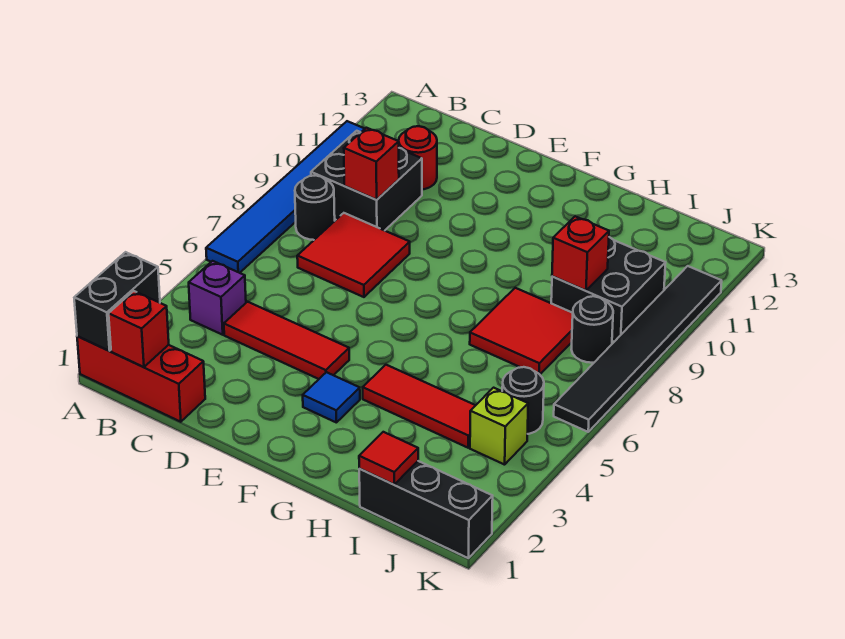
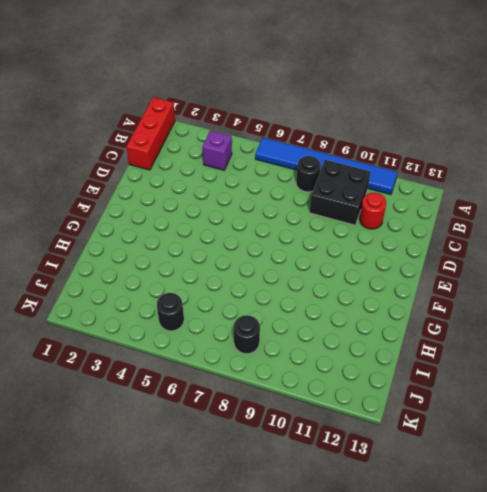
none -> red tile C4:E4 level 1
none -> red tile C7:D8 level 1
none -> blue tile F3 level 1

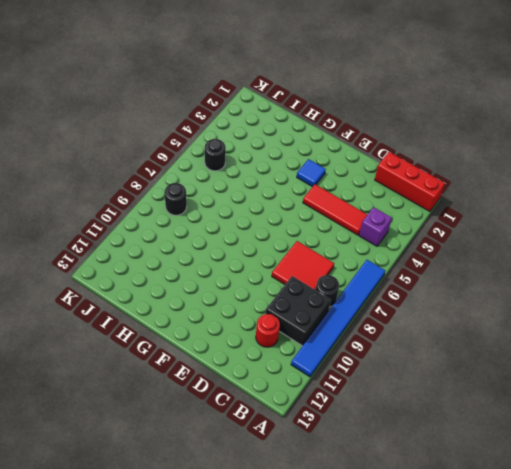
none -> red tile G4:I4 level 1
none -> red tile H7:I8 level 1
none -> black brick I1:K1 level 1

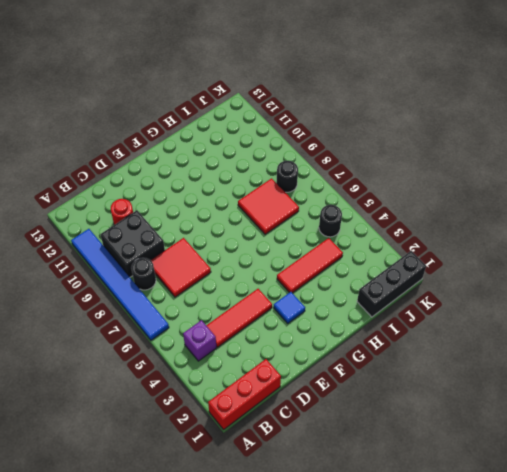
none -> black brick I9:J10 level 1
none -> lime brick J4 level 1
none -> black tile K6:K11 level 1

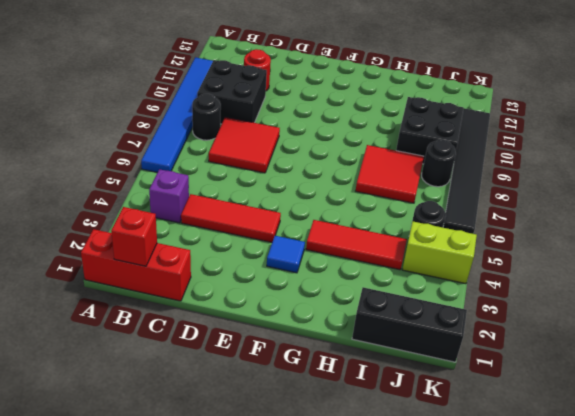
lime brick J4:K4 level 1 -> lime brick J4 level 1
none -> black brick A1:A2 level 2
none -> red brick C9 level 2
none -> red tile I1 level 2

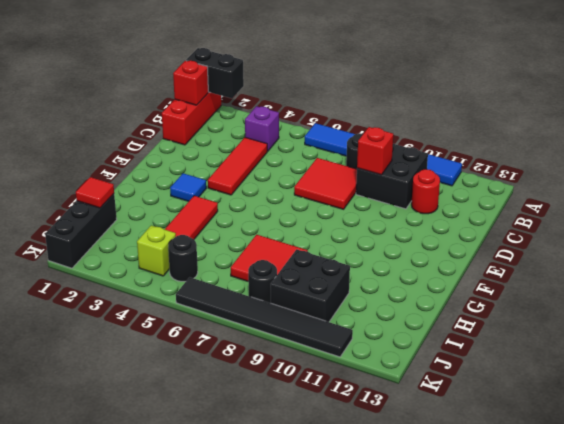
none -> red brick I9 level 2

